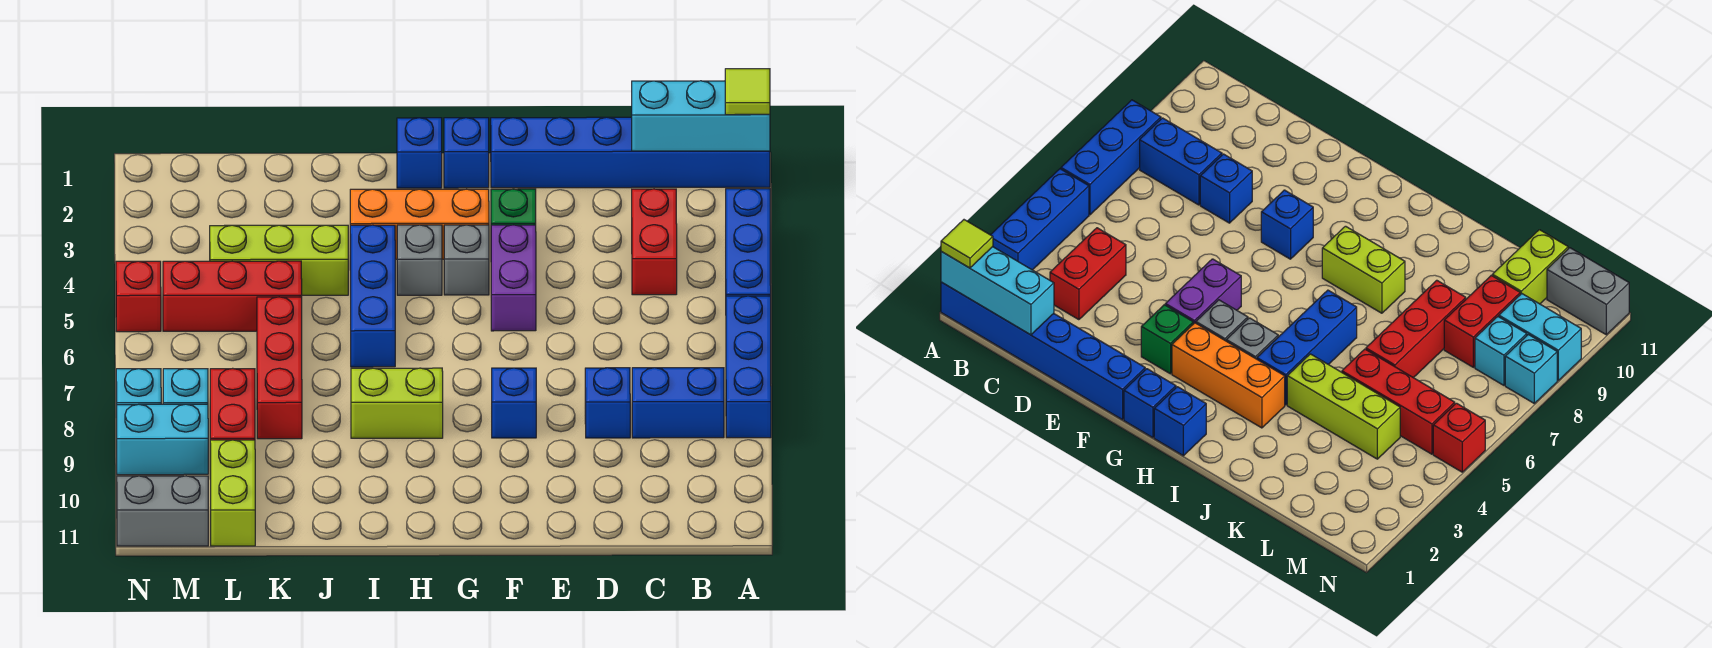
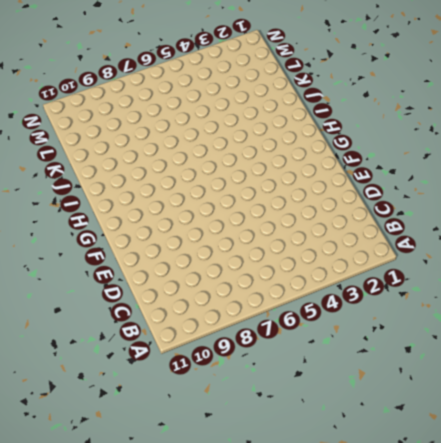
none -> blue brick A1:F1 level 1
none -> blue brick A3:A5 level 1
none -> blue brick A6:A8 level 1

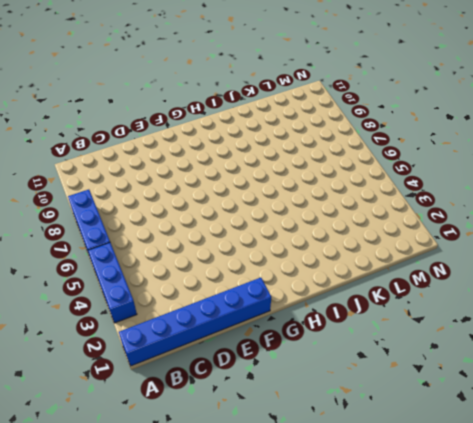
none -> blue brick B8:C8 level 1
none -> red brick C3:C4 level 1
none -> blue brick D8 level 1

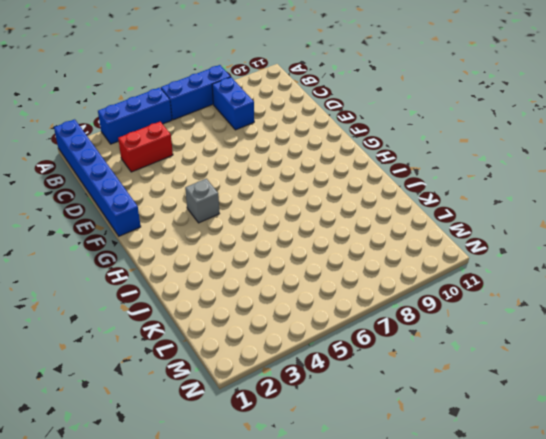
none -> blue brick D8 level 1
none -> green brick F3 level 1
none -> purple brick F4:F5 level 1

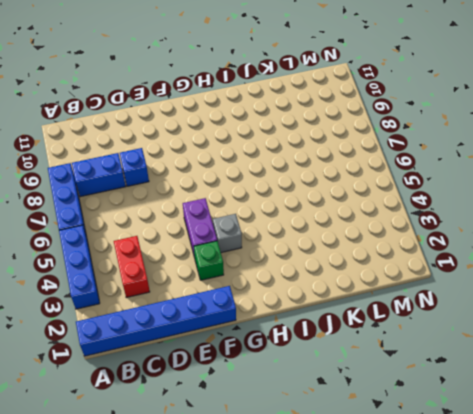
none -> blue brick F8 level 1
none -> blue brick G1 level 1
none -> orange brick G3:I3 level 1

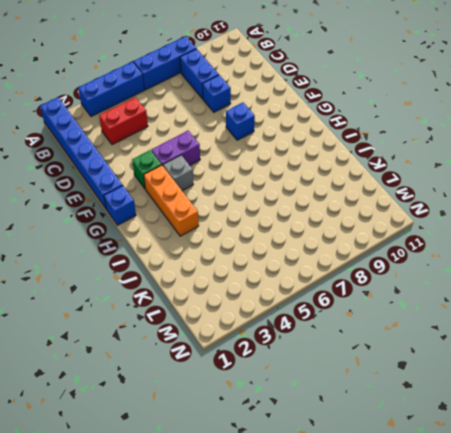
none -> blue brick H1 level 1
none -> grey brick H4 level 1
none -> lime brick H8:I8 level 1

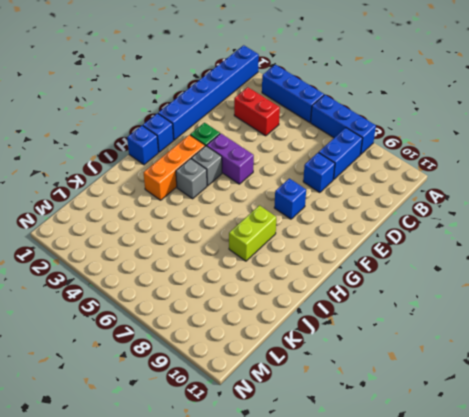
none -> blue brick I4:I6 level 1
none -> lime brick J4:L4 level 1
none -> red brick K5:M5 level 1

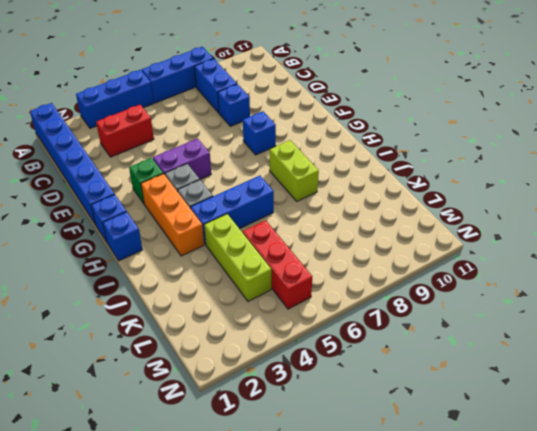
none -> red brick K6:K8 level 1
none -> red brick L8:L9 level 1
none -> lime brick L10:L11 level 1

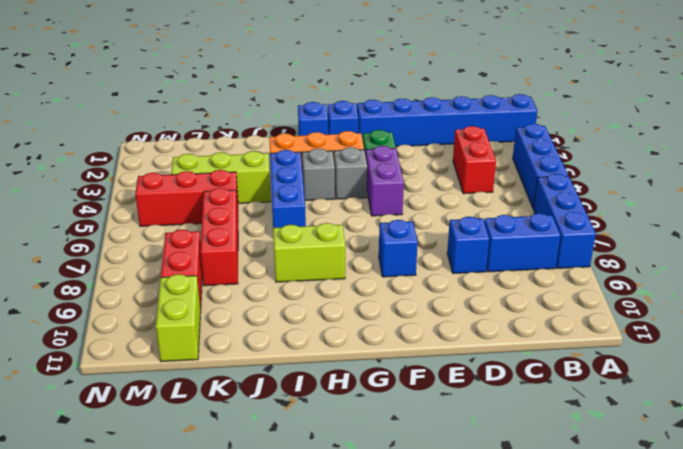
none -> cyan brick M8 level 1
none -> cyan brick M9:N9 level 1
none -> grey brick M11:N11 level 1

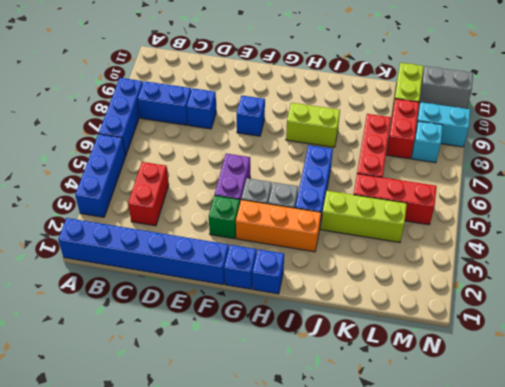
none -> red brick N5 level 1
none -> cyan brick N8 level 1
none -> cyan brick A1:C1 level 2

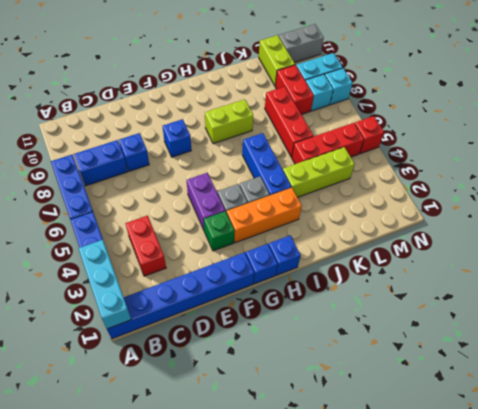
cyan brick A1:A3 level 2 -> cyan brick A1:C1 level 2
none -> lime tile A1 level 3

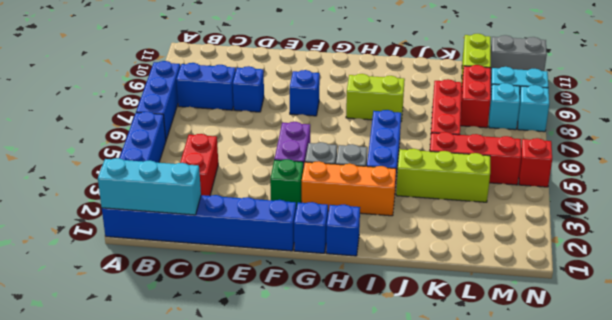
none -> lime tile A1 level 3

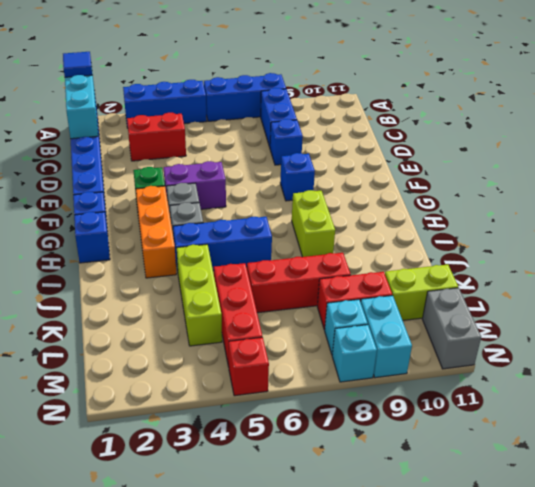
blue tile A1 level 3 -> lime tile A1 level 3

